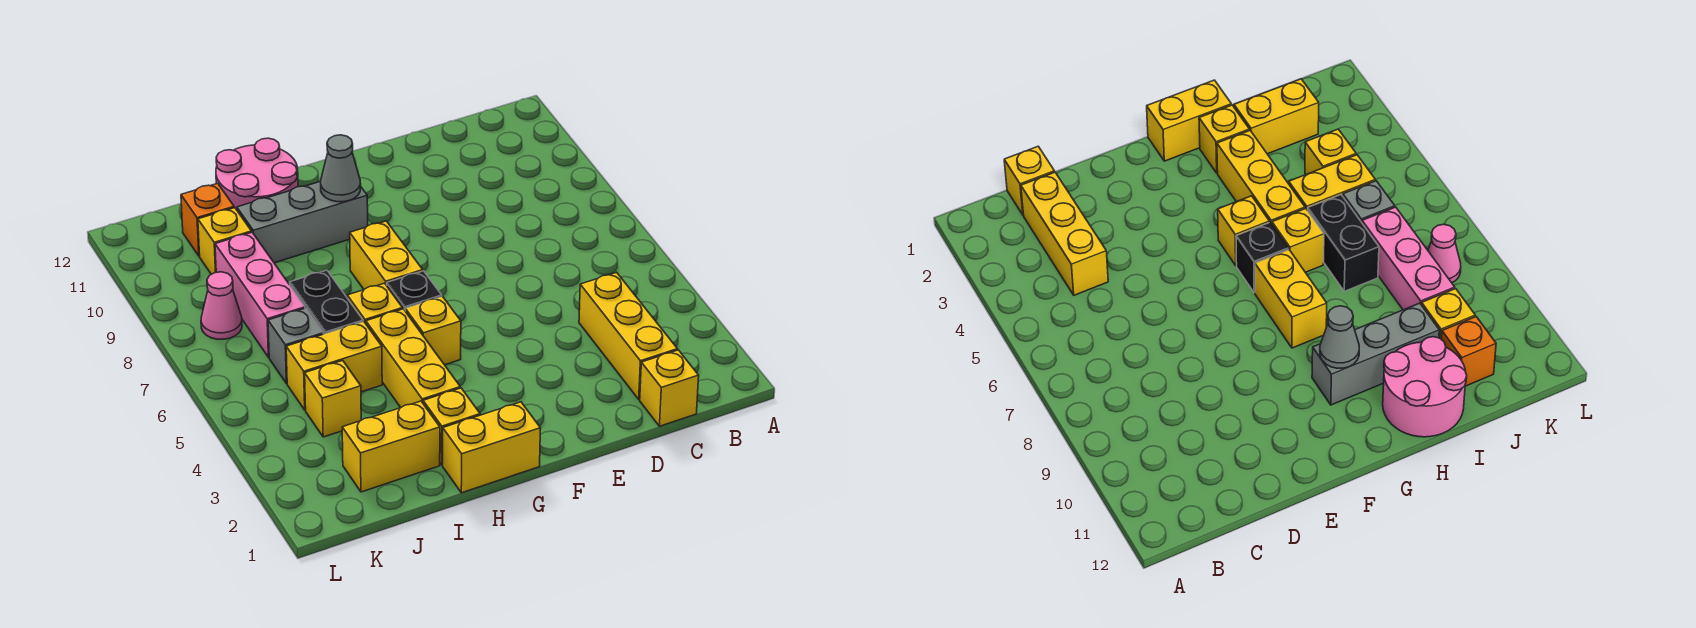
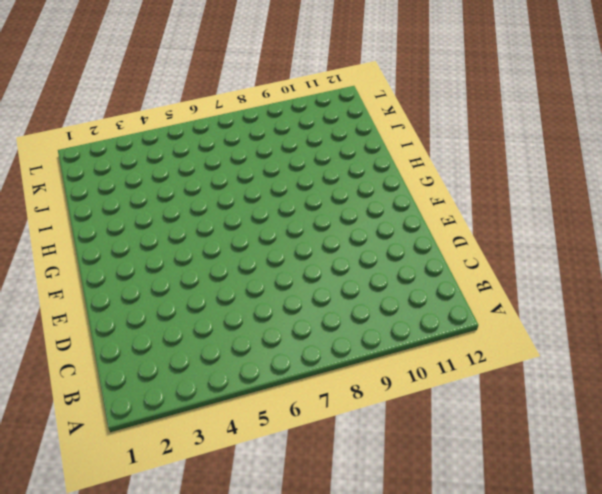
none -> yellow brick C1 level 1
none -> yellow brick C2:C4 level 1
none -> yellow brick G1:H1 level 1

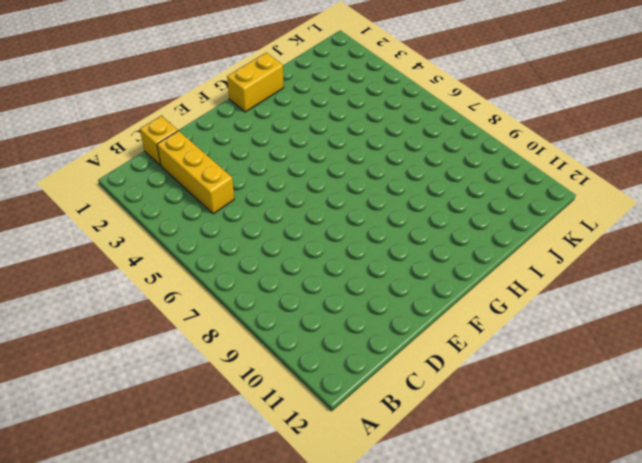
none -> yellow brick G5 level 1
none -> black brick G6 level 1
none -> yellow brick G7:G8 level 1

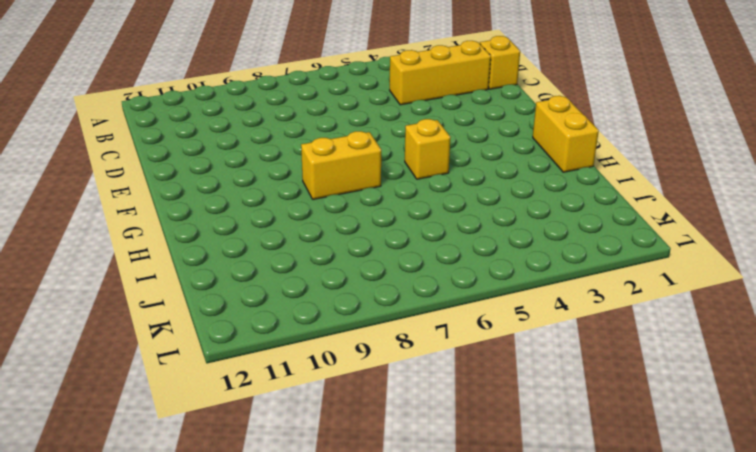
none -> black brick G6 level 1
none -> grey brick G10:I10 level 1
none -> yellow brick H2 level 1

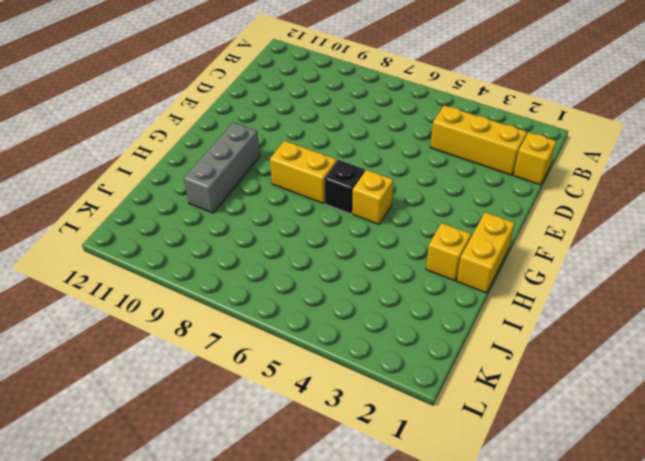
none -> yellow brick H3:H5 level 1
none -> yellow brick H6 level 1
none -> pink round brick H11:I12 level 1

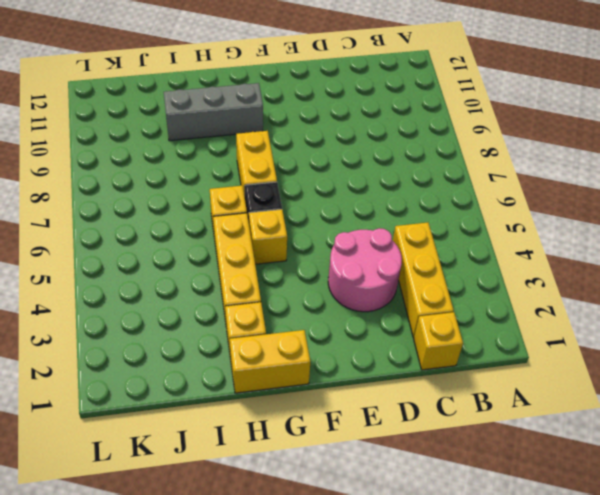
pink round brick D3:E4 level 1 -> pink round brick H11:I12 level 1
none -> yellow brick I2:J2 level 1
none -> yellow brick I5:J5 level 1
none -> black brick I6:I7 level 1

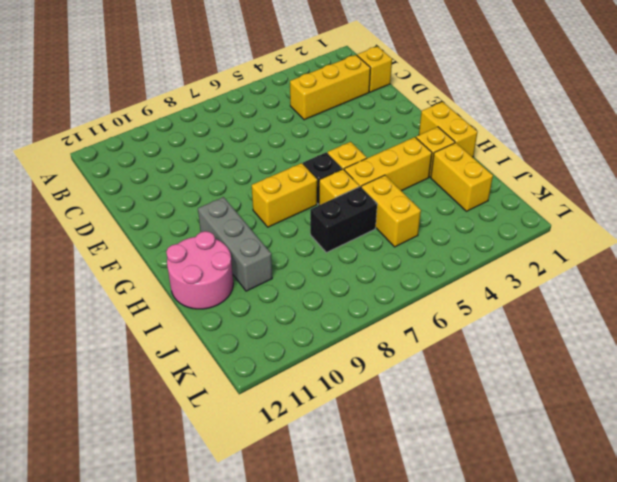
none -> yellow brick J4 level 1
none -> grey brick J6 level 1
none -> pink brick J7:J9 level 1

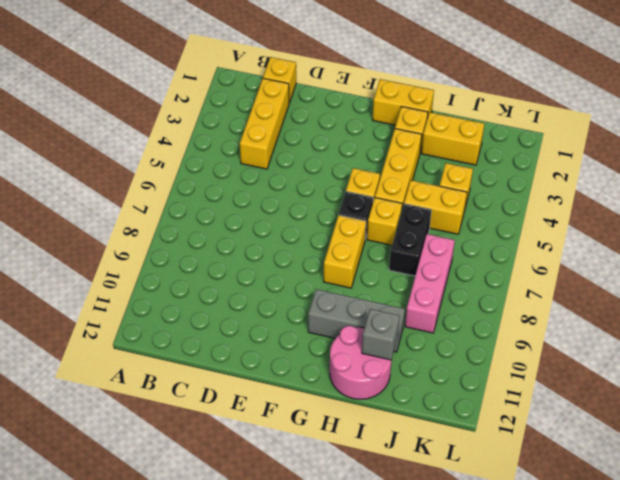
grey brick I11 level 2 -> grey brick J6 level 1
none -> yellow brick J10 level 1
none -> orange brick J11 level 1
none -> pink cone K8 level 1

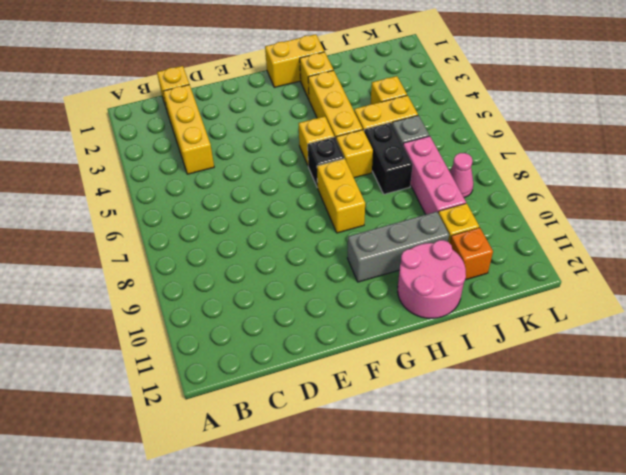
none -> yellow brick I2:J2 level 1
none -> grey cone G10 level 2

